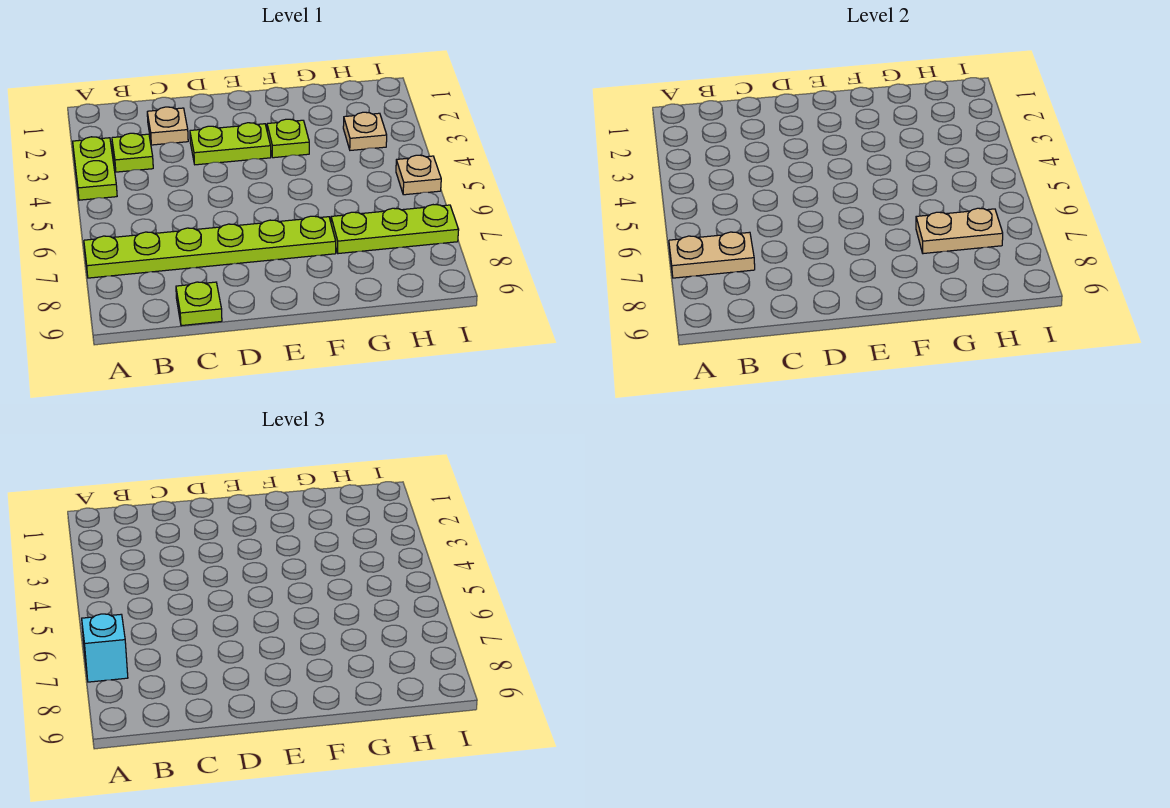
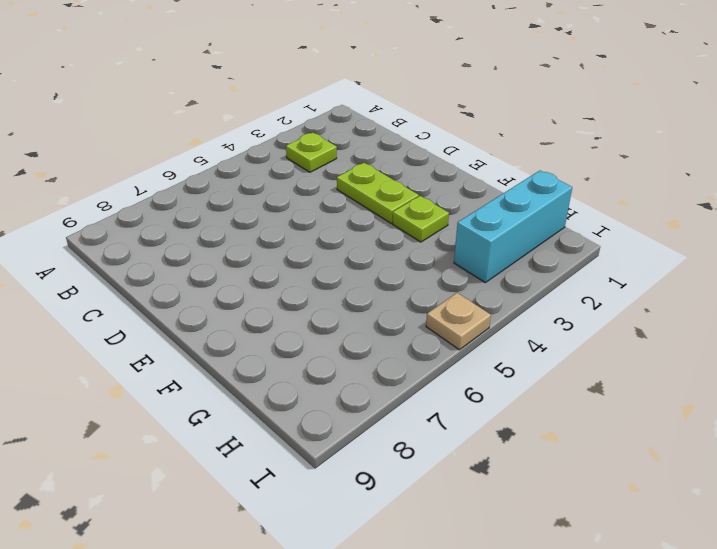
cyan brick H1:H3 level 1 -> tan plate H3 level 1
none -> lime plate A3:A4 level 1
none -> lime plate A7:F7 level 1
none -> tan plate C2 level 1

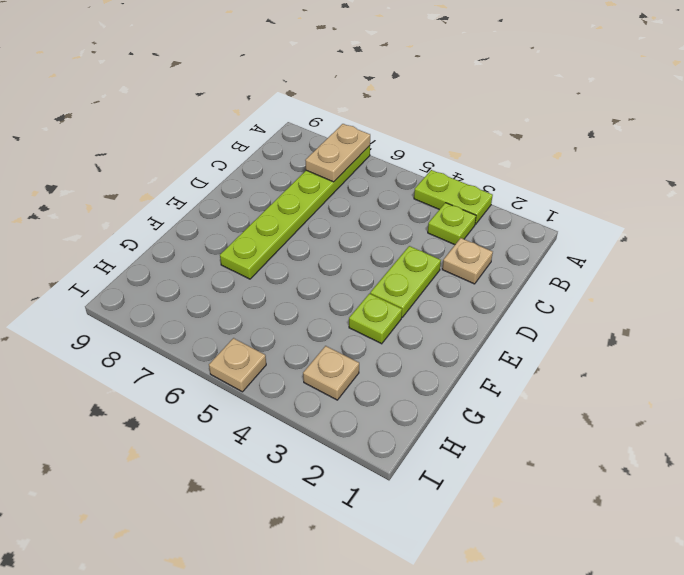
none -> lime plate C9 level 1
none -> lime plate G7:I7 level 1
none -> tan plate G7:H7 level 2

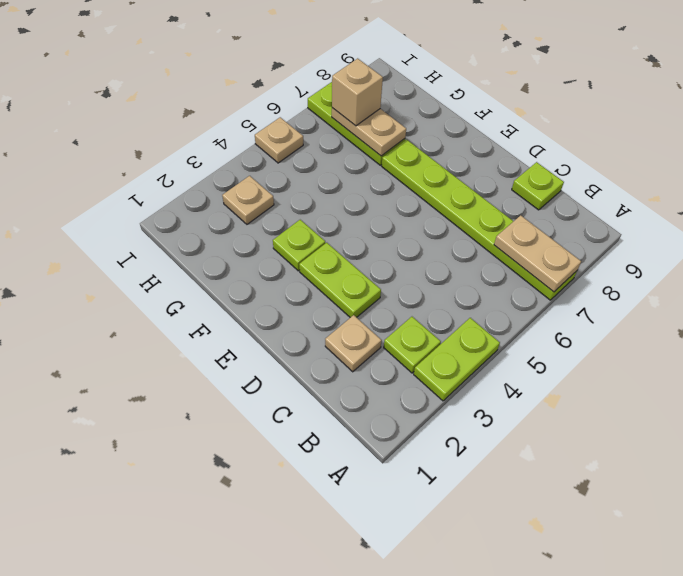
tan brick H7 level 3 -> none
none -> cyan brick A7 level 3

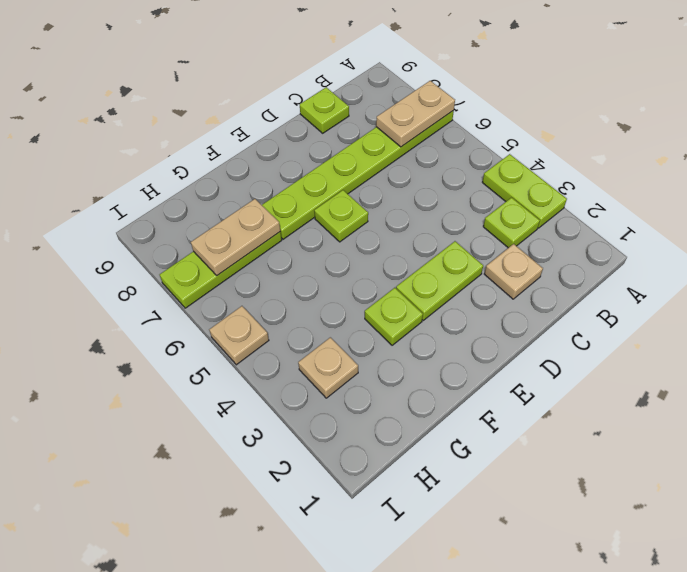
lime plate E6 level 1 -> none
none -> cyan brick A7 level 3

